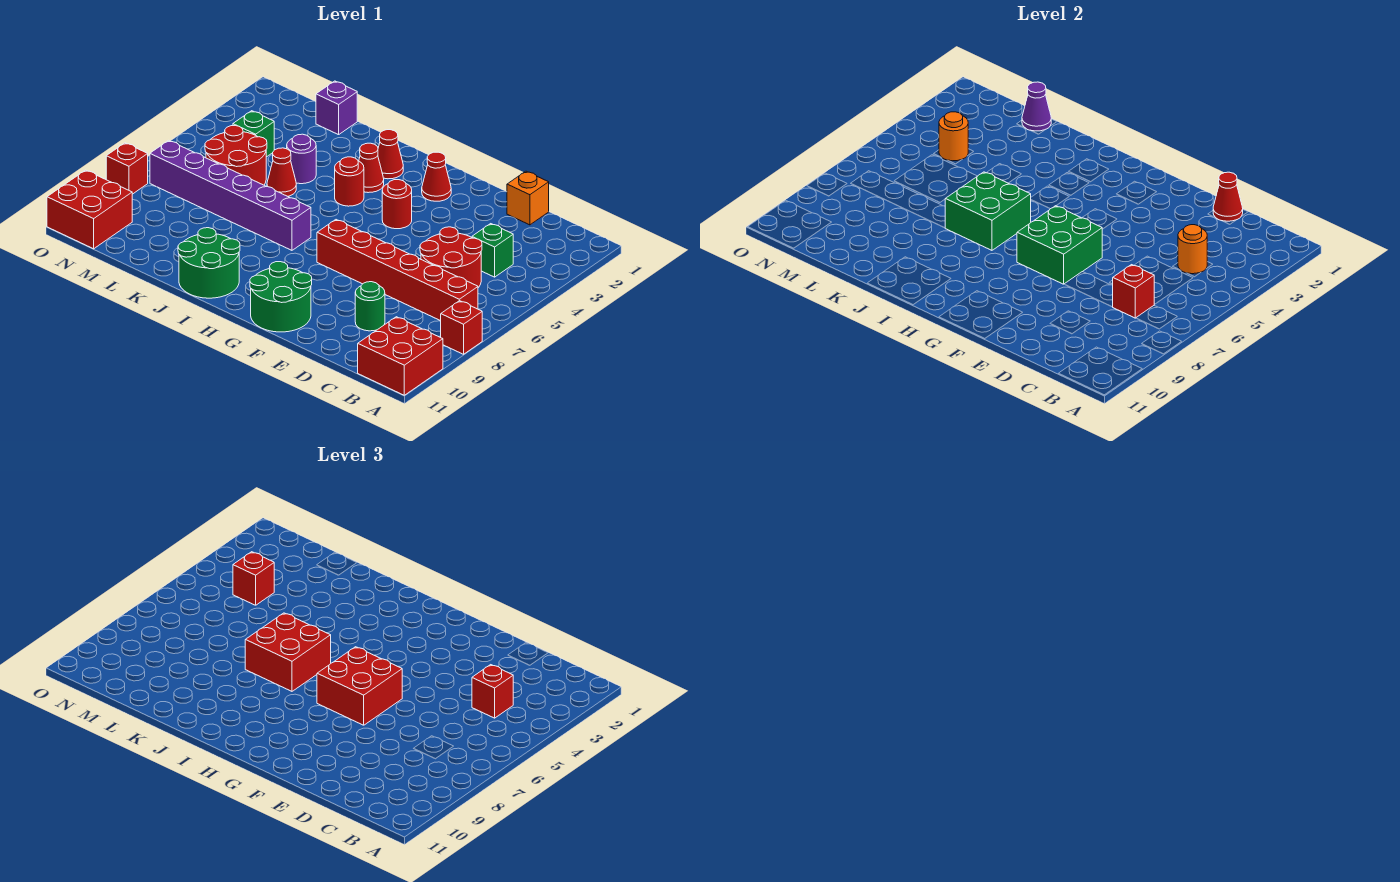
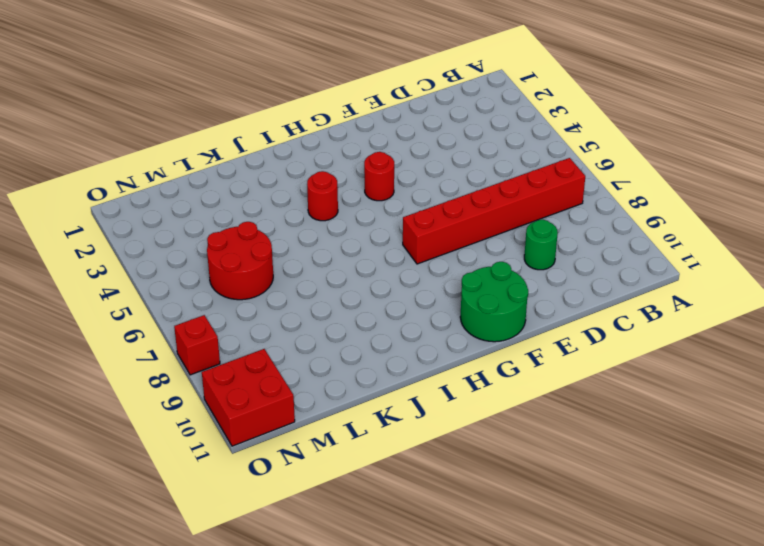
none -> red brick A8 level 1
none -> red brick A10:B11 level 1
none -> green brick C4 level 1
none -> red round brick C5:D6 level 1

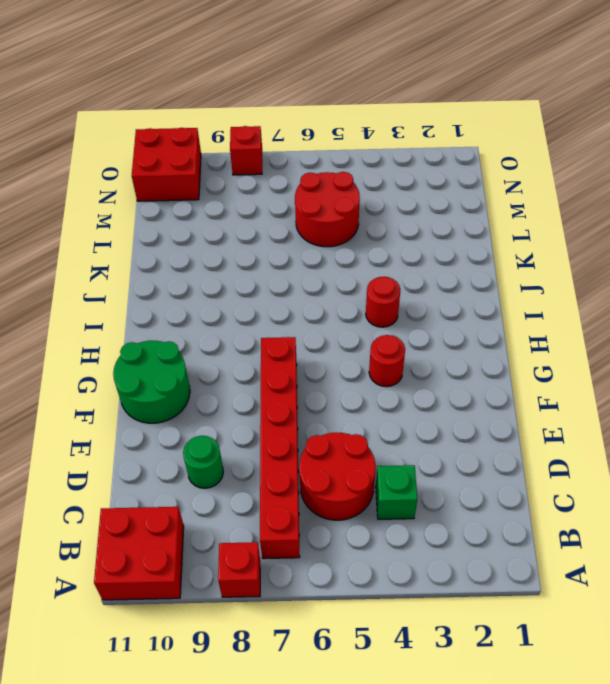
none -> orange brick D1 level 1
none -> red cone G2 level 1
none -> red cone I2 level 1
none -> red cone I3 level 1

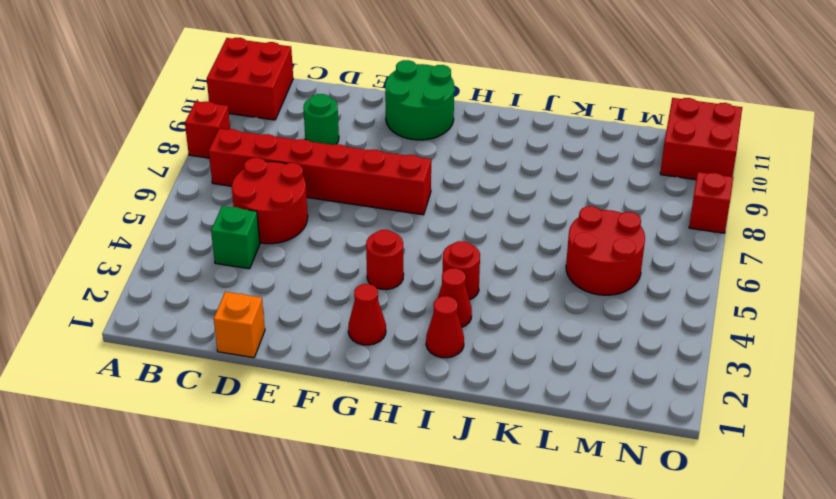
none -> purple brick I7:N7 level 1
none -> green round brick I10:J11 level 1
none -> purple round brick K4 level 1
none -> red cone K5 level 1

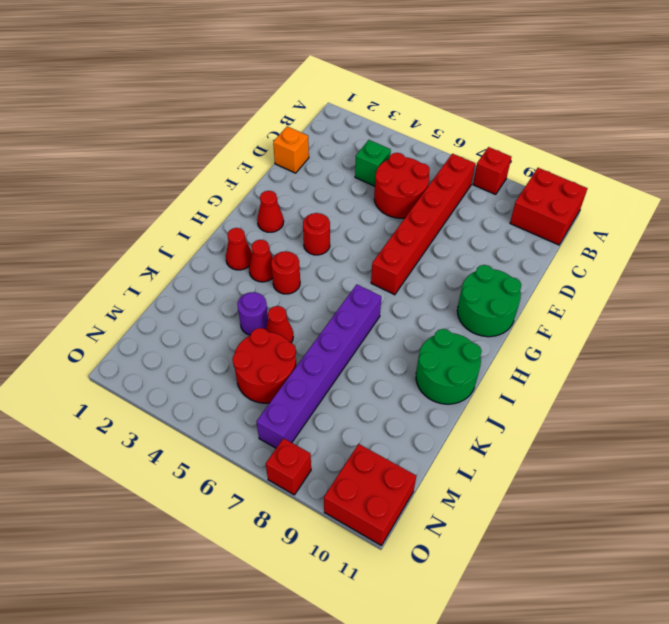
none -> green round brick D9 level 1
none -> purple brick L1 level 1
none -> green brick M4 level 1
none -> orange round brick C4 level 2

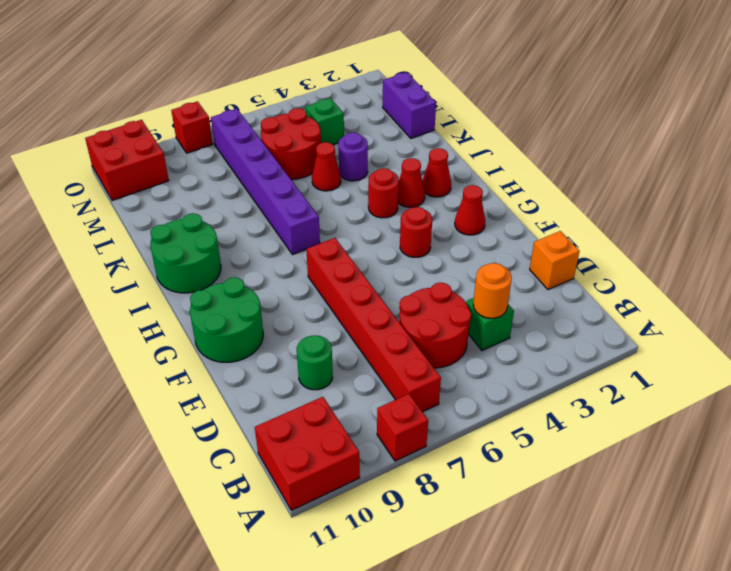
purple brick L1:M1 level 1 -> purple brick L1 level 1
none -> red brick C7 level 2
none -> red cone D1 level 2
none -> green brick F6:G7 level 2
none -> green brick I6:J7 level 2

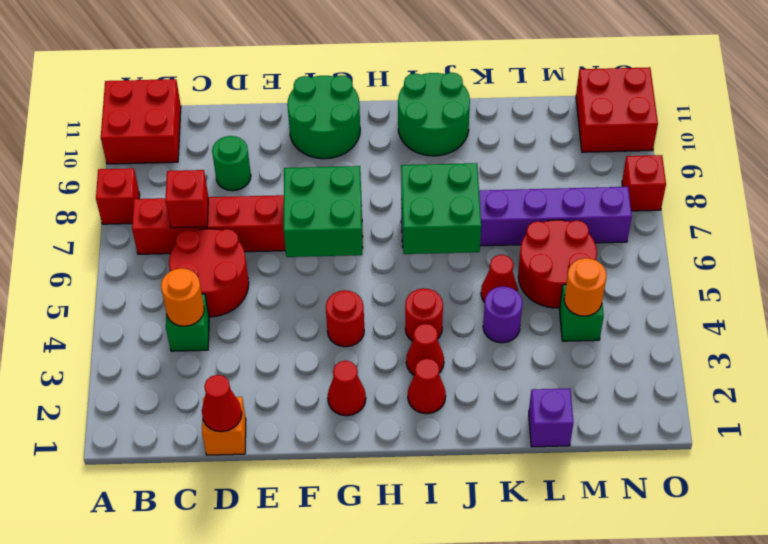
none -> purple cone L1 level 2
none -> red brick C4 level 3
none -> red brick F6:G7 level 3
none -> red brick I6:J7 level 3

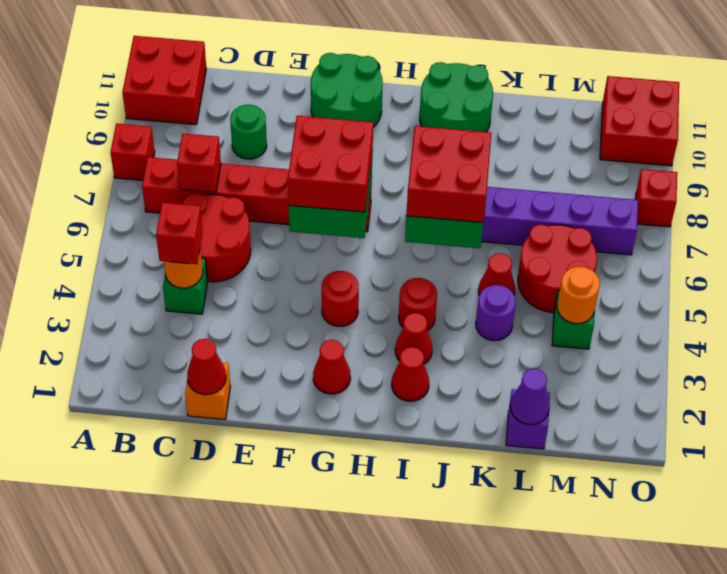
none -> red brick M4 level 3

